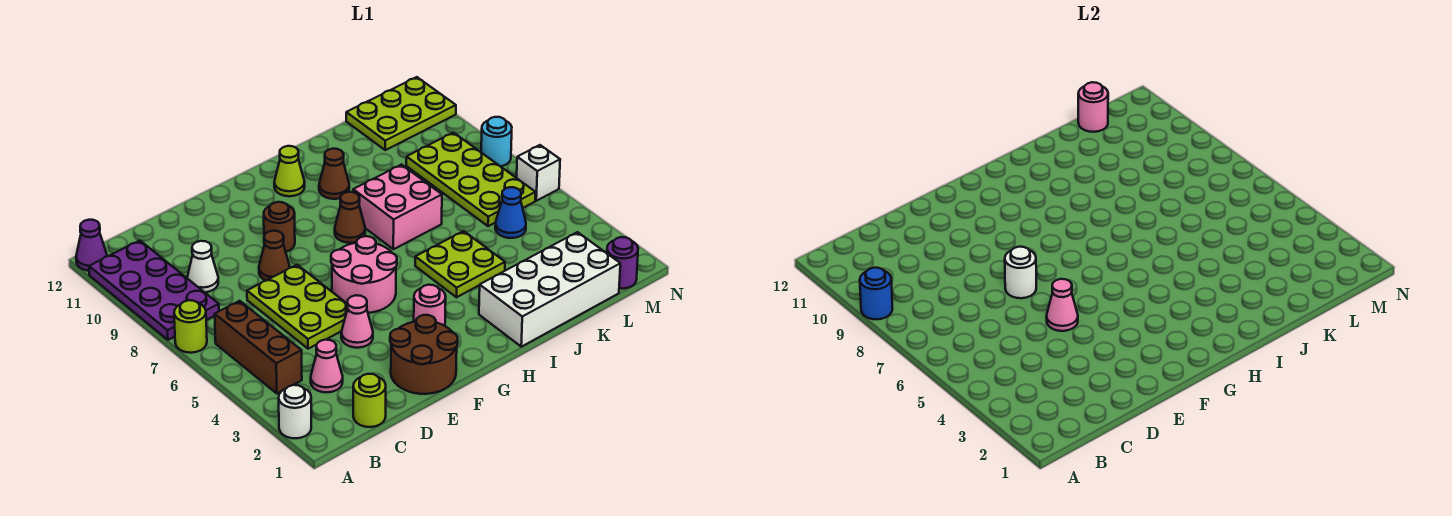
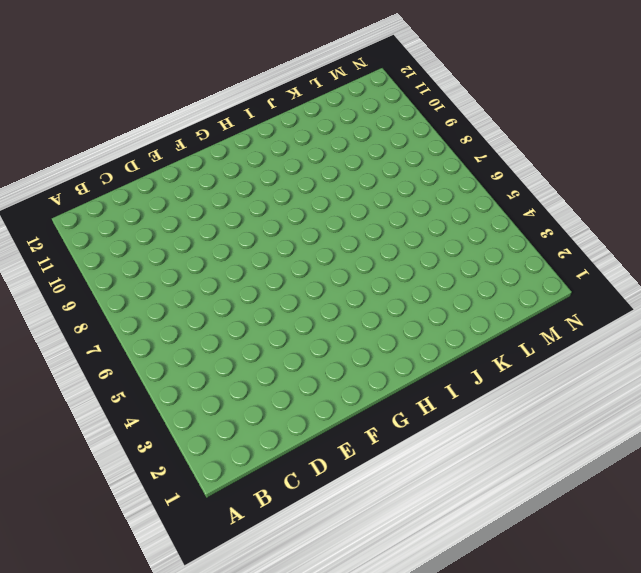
none -> white round brick A2 level 1
none -> lime round brick A7 level 1
none -> purple plate A8:B11 level 1
none -> purple cone A12 level 1

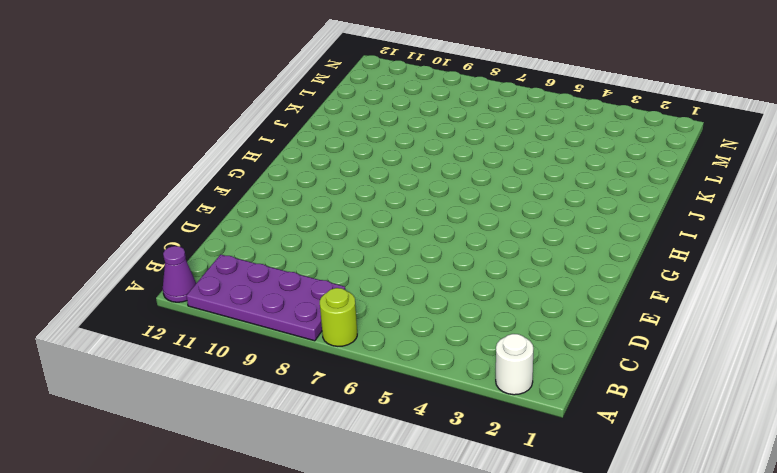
none -> brown brick B4:B6 level 1
none -> lime round brick C1 level 1
none -> pink cone C3 level 1
none -> white cone C9 level 1

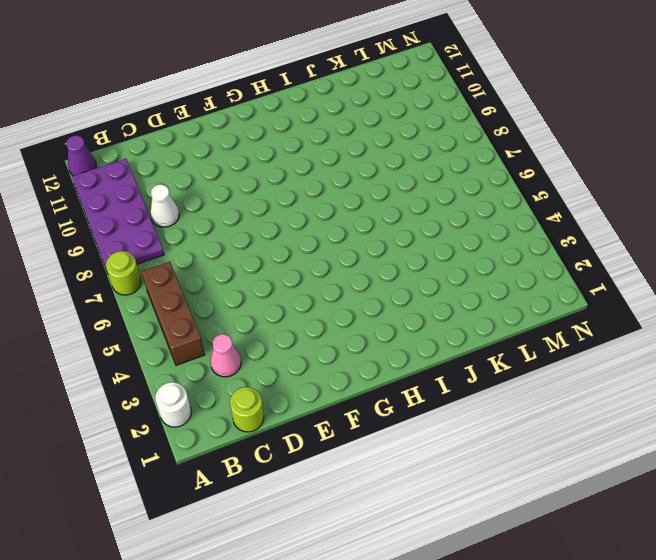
none -> lime plate D5:E7 level 1
none -> brown round brick E1:F2 level 1
none -> pink cone E4 level 1
none -> brown cone E8 level 1

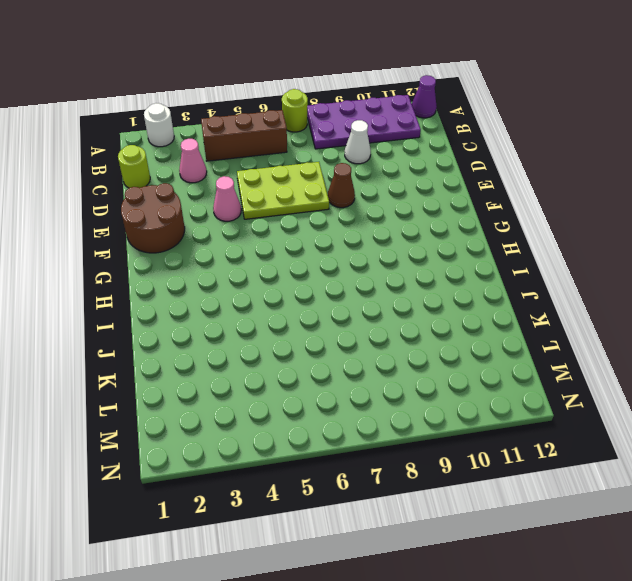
none -> pink round brick F5:G6 level 1
none -> brown round brick F9 level 1
none -> pink round brick G3 level 1
none -> brown cone H8 level 1

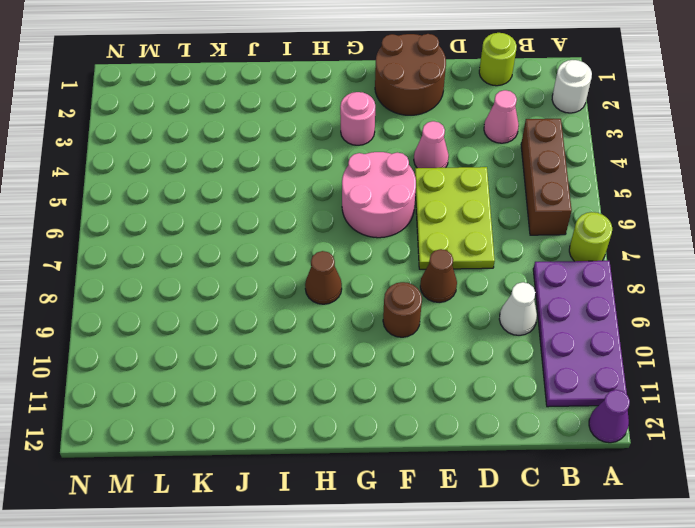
none -> lime cone H11 level 1
none -> white brick I1:L2 level 1
none -> lime plate I4:J5 level 1
none -> pink brick I7:J8 level 1

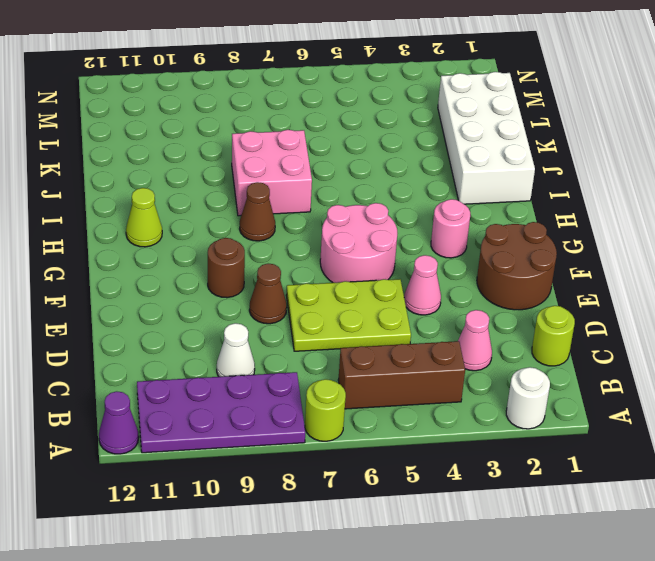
none -> lime plate I4:J5 level 1
none -> brown cone I10 level 1
none -> blue cone L5 level 1
none -> lime plate L6:M9 level 1

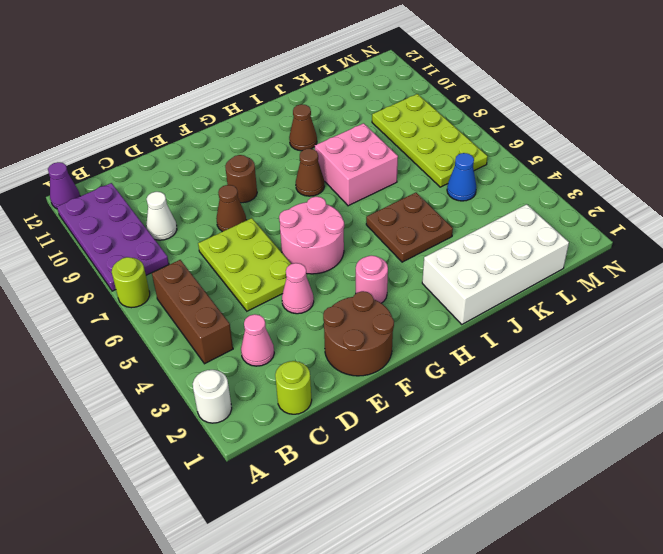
brown plate I4:J5 level 1 -> lime plate I4:J5 level 1
none -> lime cone H11 level 1
none -> lime plate L11:N12 level 1
none -> purple round brick M1 level 1
none -> white brick N6 level 1

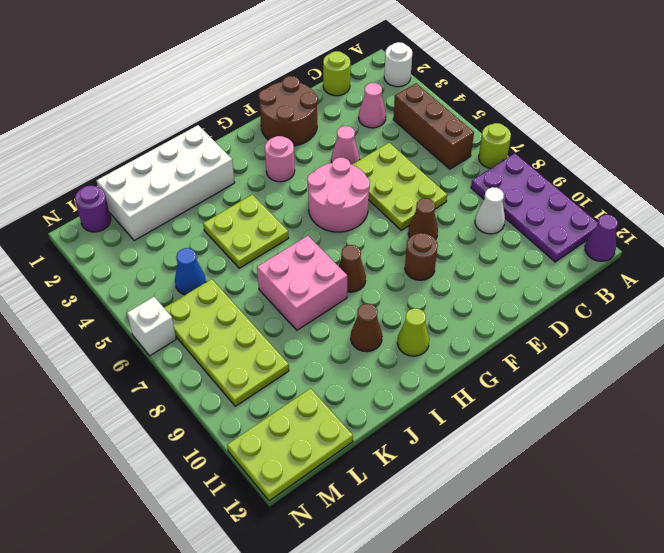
none -> cyan round brick N8 level 1
none -> blue round brick A9 level 2
none -> pink cone E5 level 2
none -> white round brick E7 level 2

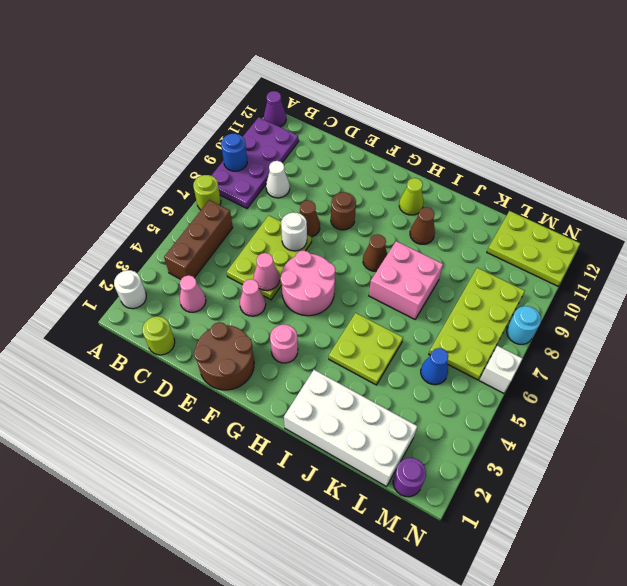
none -> pink round brick L12 level 2

